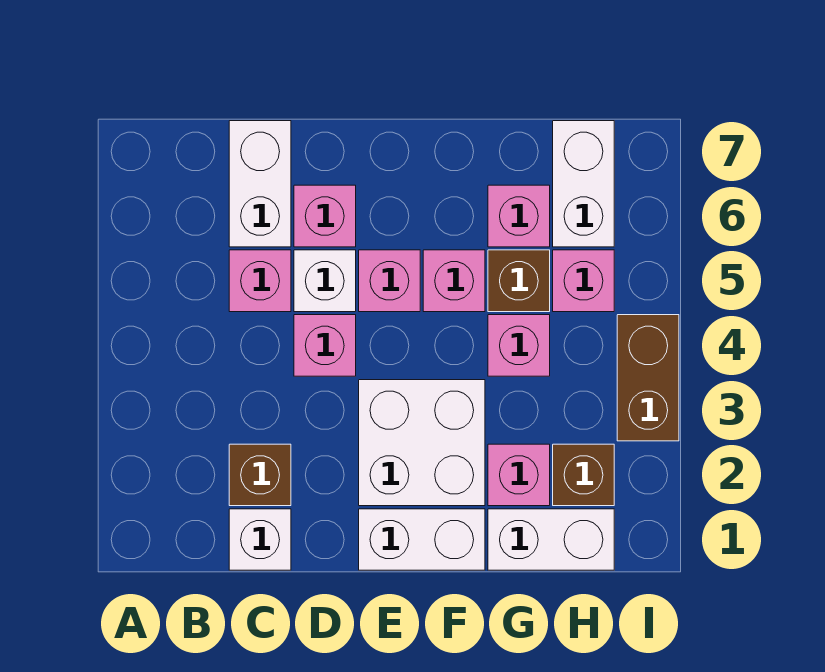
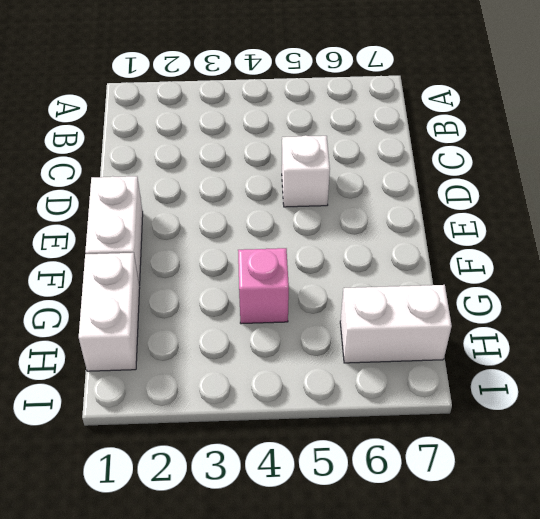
none -> white brick C1 level 1
none -> brown brick C2 level 1
none -> pink brick C5 level 1

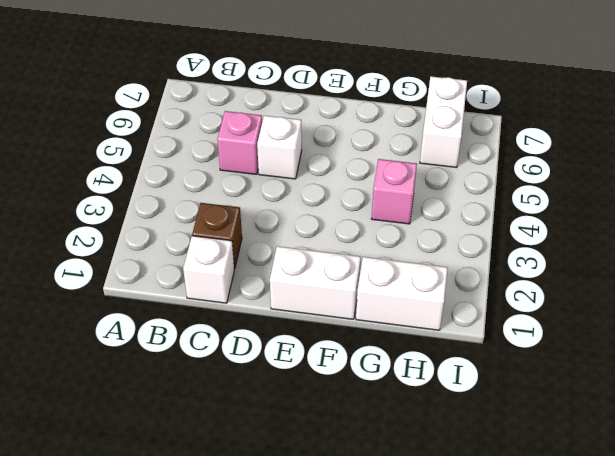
none -> white brick C6:C7 level 1
none -> pink brick D4 level 1
none -> pink brick D6 level 1

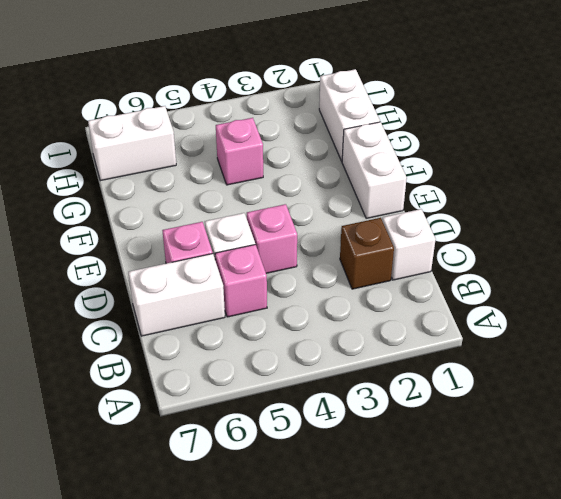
none -> white brick E2:F3 level 1
none -> pink brick E5 level 1
none -> pink brick F5 level 1

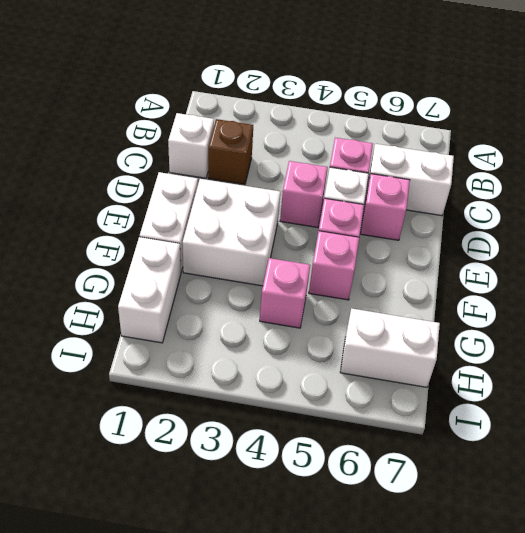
none -> pink brick G2 level 1
none -> brown brick G5 level 1
none -> pink brick G6 level 1

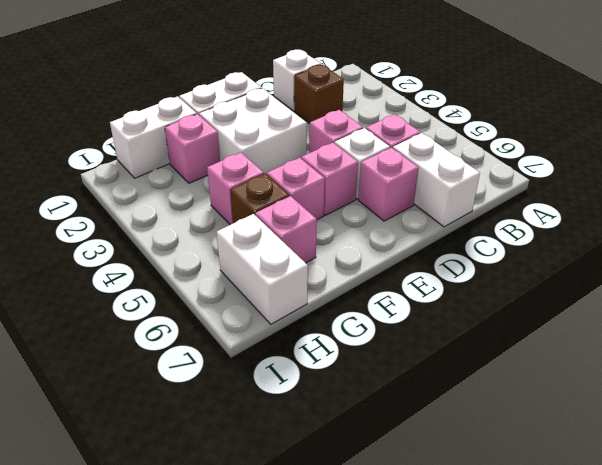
none -> brown brick H2 level 1
none -> pink brick H5 level 1
none -> brown brick I3:I4 level 1

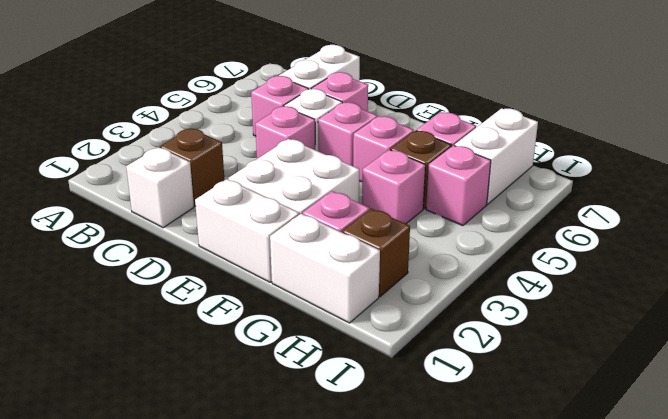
none -> brown brick I3:I4 level 1

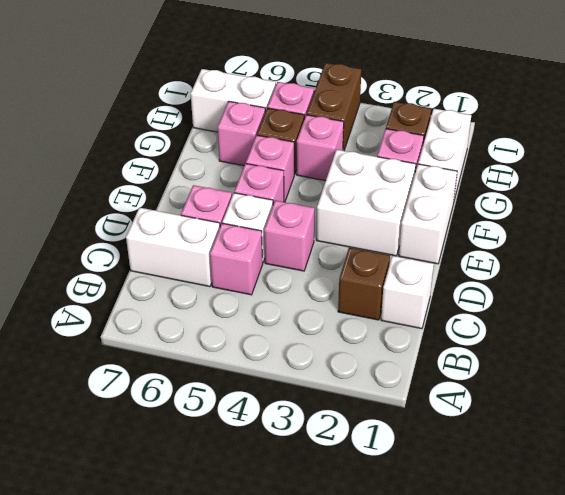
brown brick H4:I4 level 1 -> brown brick I3:I4 level 1

